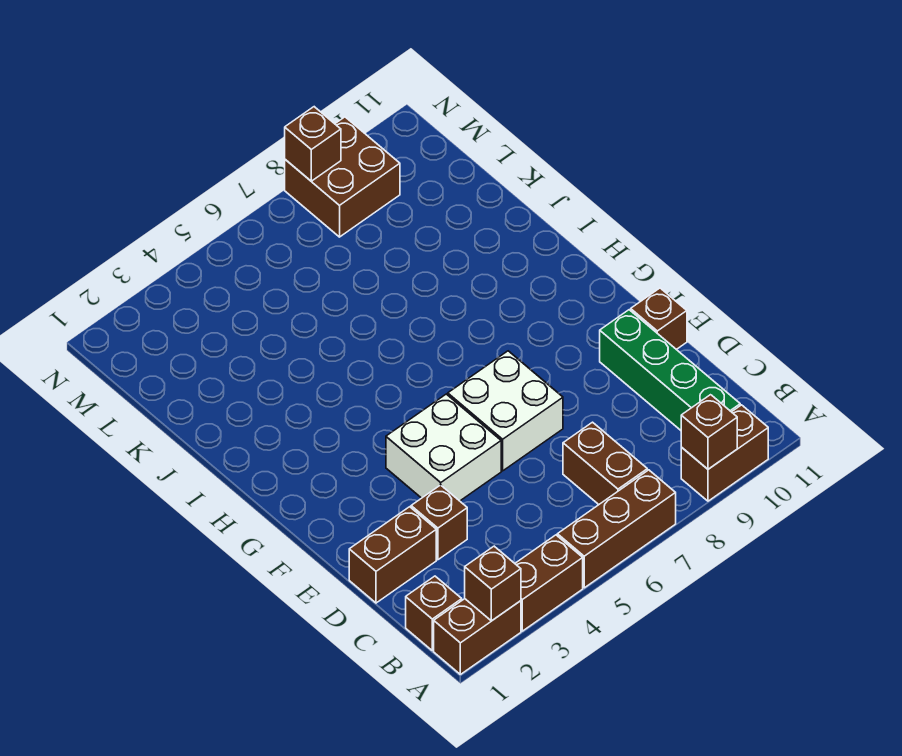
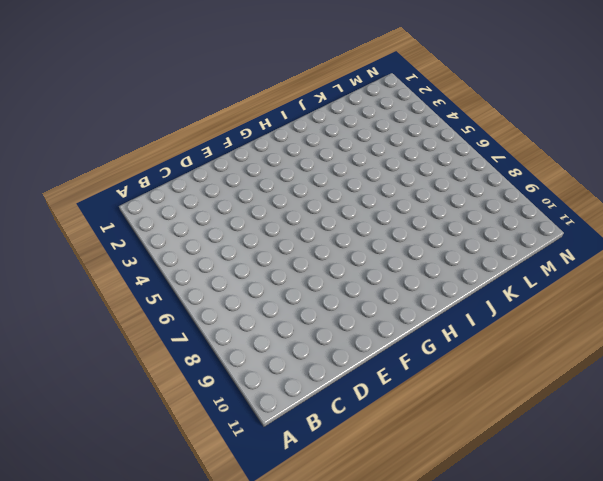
none -> brown brick A1:A2 level 1
none -> brown brick A3:A4 level 1
none -> brown brick A5:A7 level 1

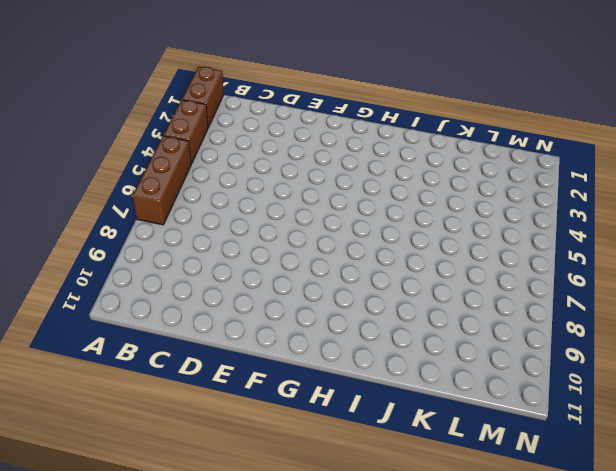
none -> brown brick A9:A10 level 1
none -> brown brick B1 level 1
none -> brown brick B7:C7 level 1

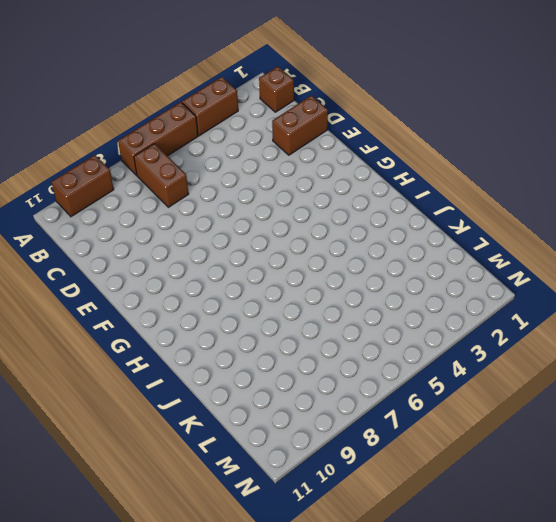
none -> brown brick A1:A2 level 1
none -> green brick B10:E10 level 1
none -> brown brick D3 level 1

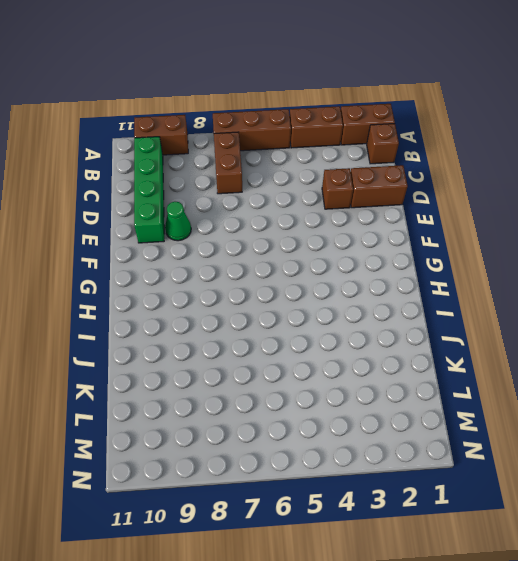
green cone E9 level 1 -> none
none -> white brick E4:F5 level 1
none -> white brick E6:F7 level 1
none -> brown brick E11 level 1

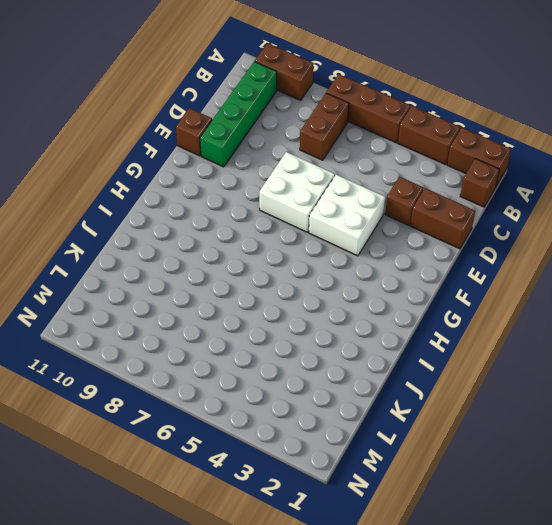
none -> brown brick M8:N9 level 1
none -> brown brick A2 level 2
none -> brown brick A9 level 2

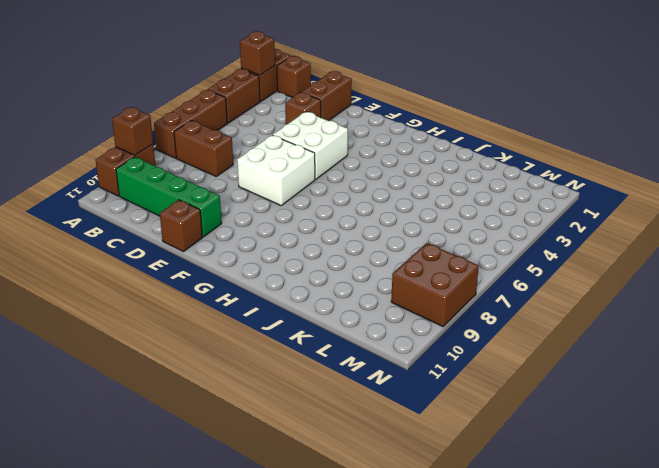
none -> brown brick N8 level 2

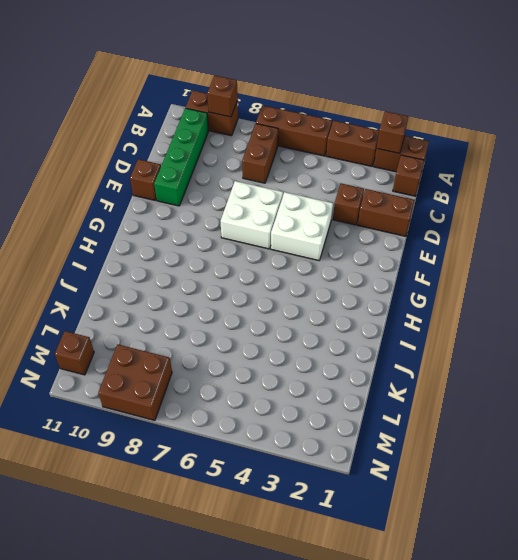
brown brick M11 level 1 -> brown brick N8 level 2

